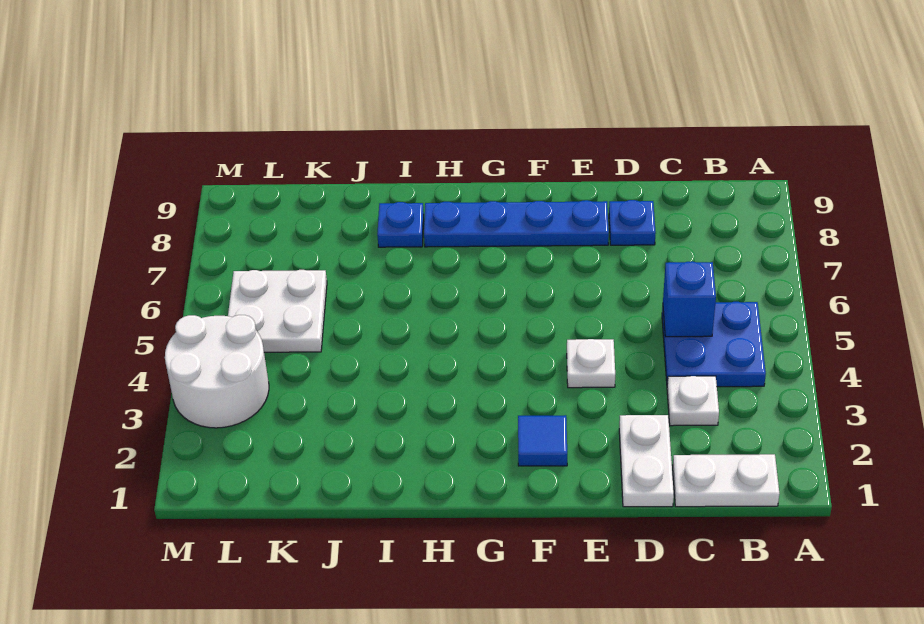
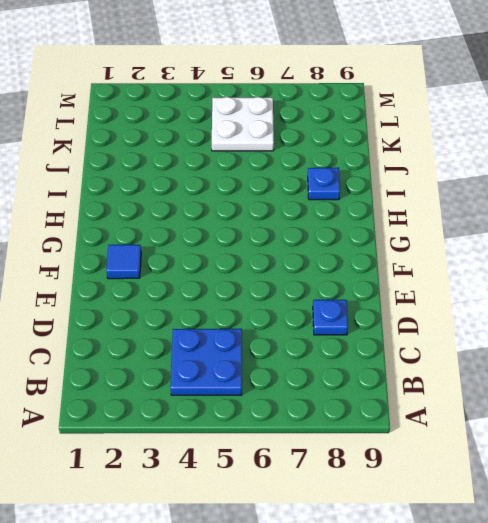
none -> white plate B1:C1 level 1
none -> white plate C3 level 1
none -> white plate D1:D2 level 1

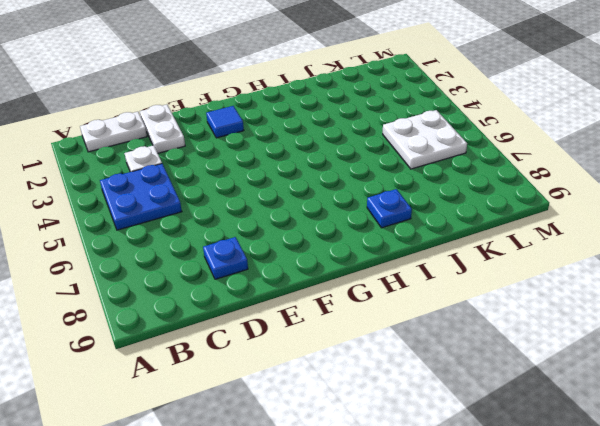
none -> white plate E4 level 1
none -> blue plate E8:H8 level 1
none -> white round brick L3:M4 level 1

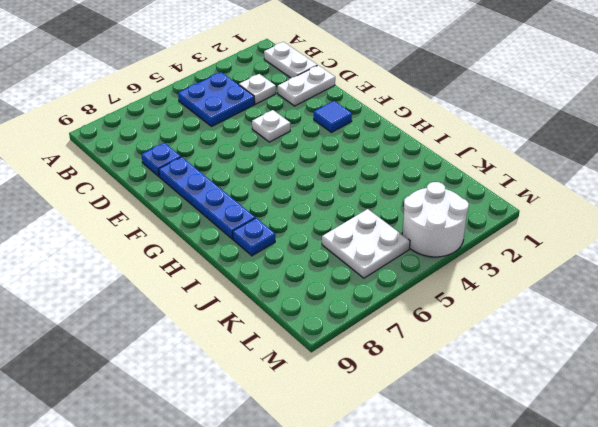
none -> blue brick C5 level 2

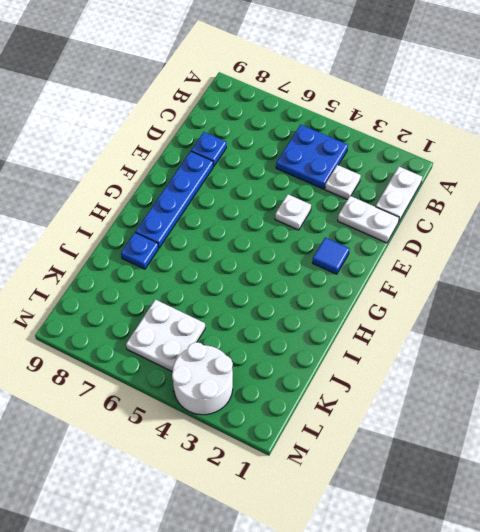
none -> blue brick C5 level 2

